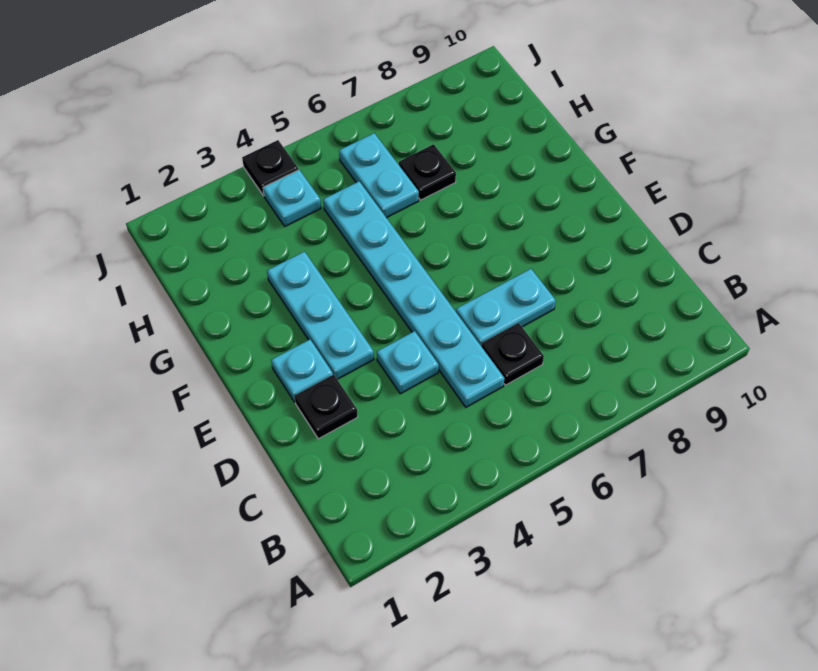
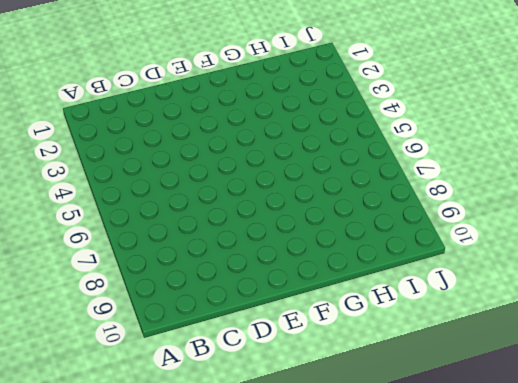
none -> cyan plate C5:H5 level 1
none -> black plate C6 level 1

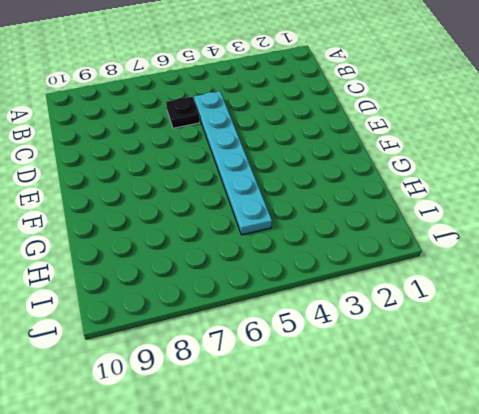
none -> black plate D2 level 1
none -> cyan plate D4 level 1

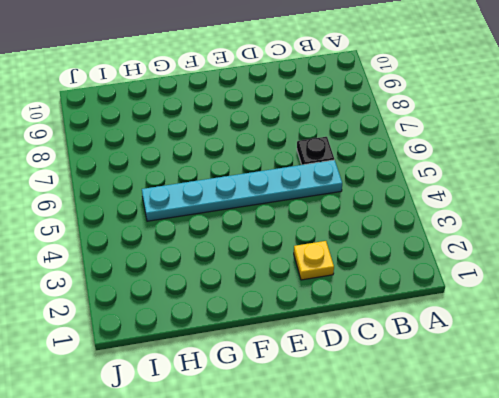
yellow plate D2 level 1 -> black plate D2 level 1
none -> cyan plate D4 level 1
none -> cyan plate D6:D7 level 1

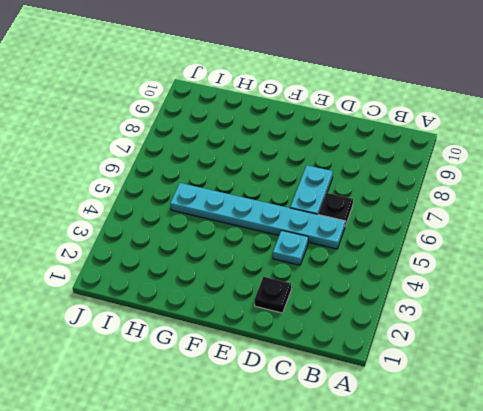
none -> cyan plate E2 level 1
none -> cyan plate E3:G3 level 1

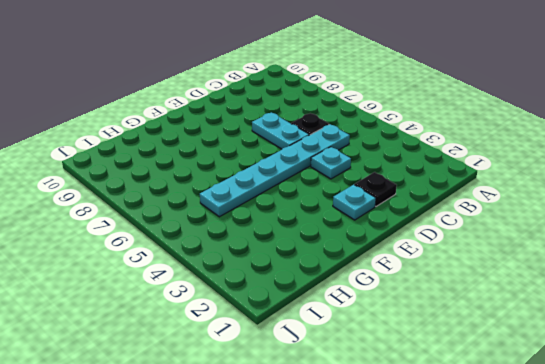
none -> cyan plate E3:G3 level 1
none -> cyan plate H6:I6 level 1

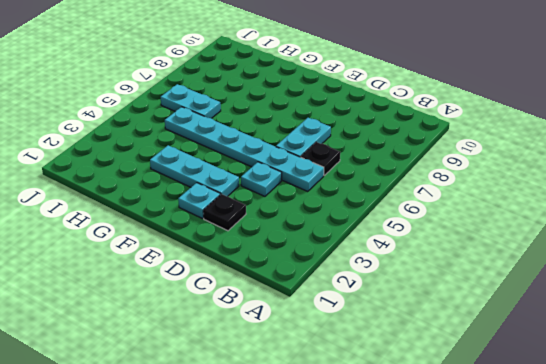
none -> black plate H7 level 1
none -> cyan plate I4 level 1

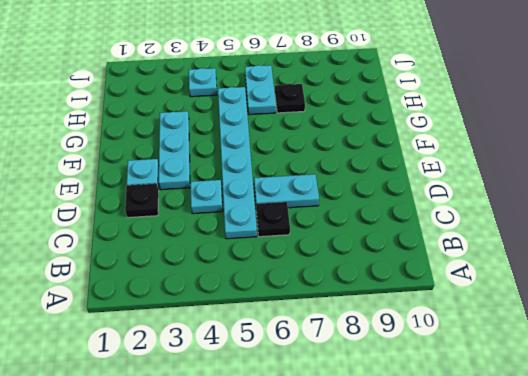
none -> black plate J4 level 1

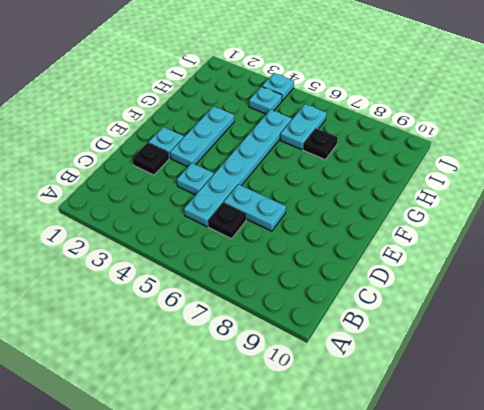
cyan plate J4 level 1 -> black plate J4 level 1

